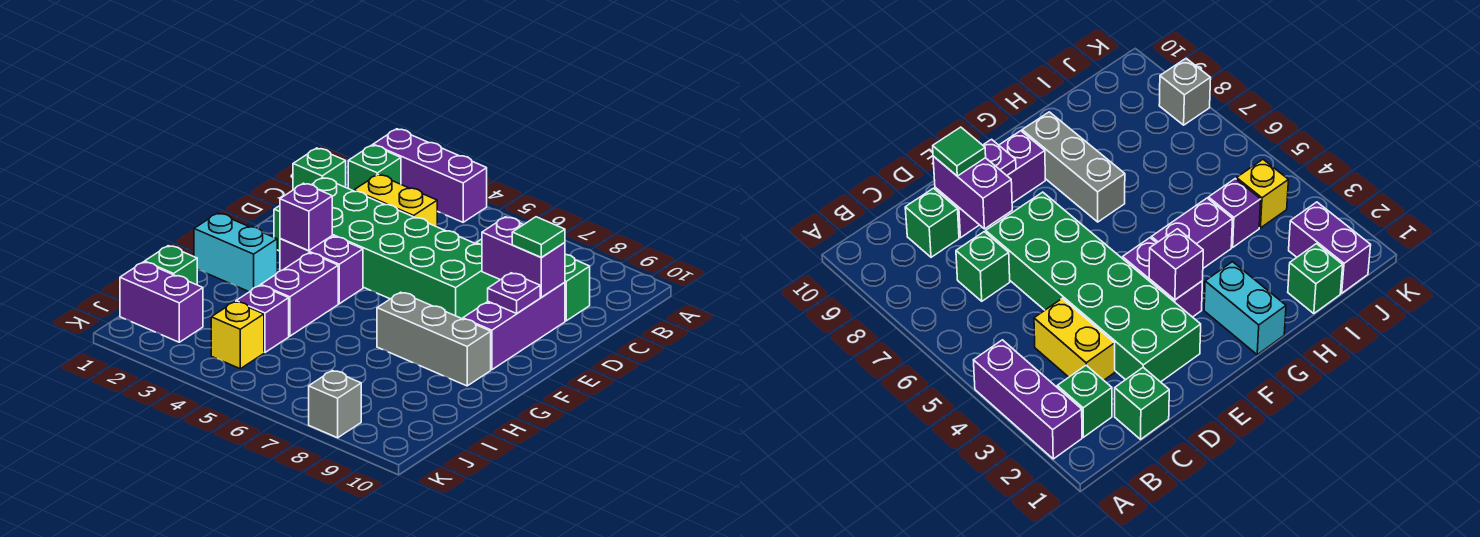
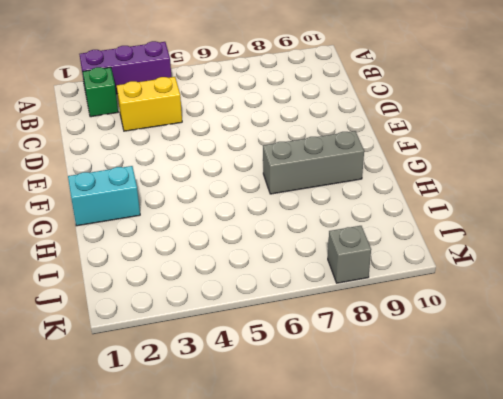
none -> green brick C1 level 1
none -> green brick C7 level 1
none -> green brick C9 level 1

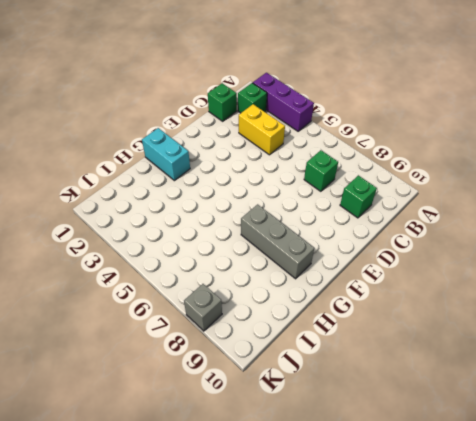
none -> green brick D2:E7 level 1
none -> purple brick D9:F9 level 1
none -> purple brick F3:F4 level 1

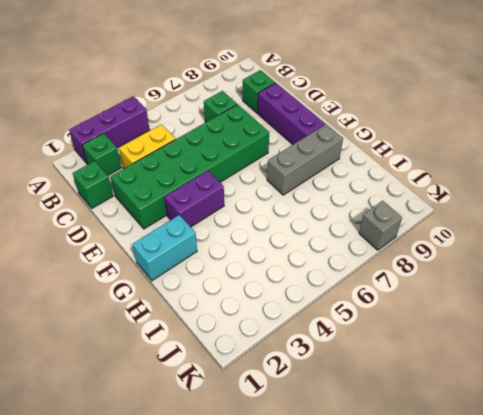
none -> purple brick G4:H4 level 1
none -> green brick I1 level 1
none -> purple brick I4 level 1

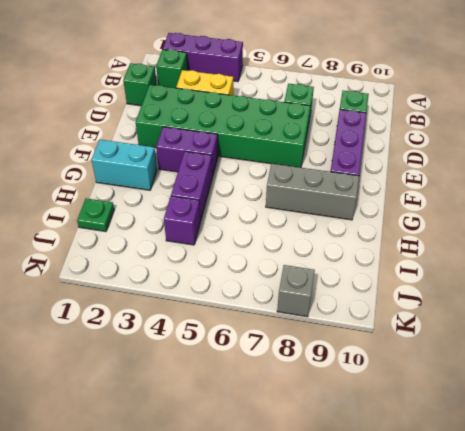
green plate I1 level 1 -> green brick I1 level 1
none -> purple brick J1:J2 level 1
none -> yellow brick J4 level 1
none -> purple brick D8:D9 level 2

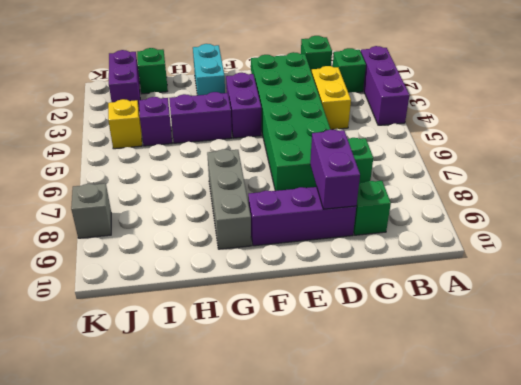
none -> purple plate E9 level 2
none -> purple brick F3 level 2
none -> green tile D9 level 3

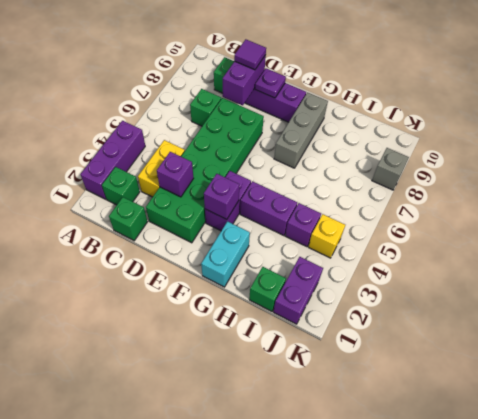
purple brick D3 level 2 -> none
purple tile D9 level 3 -> green tile D9 level 3

